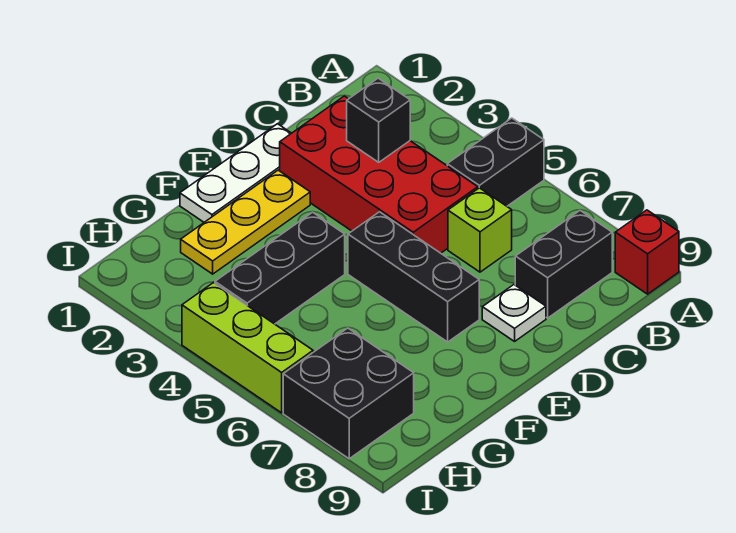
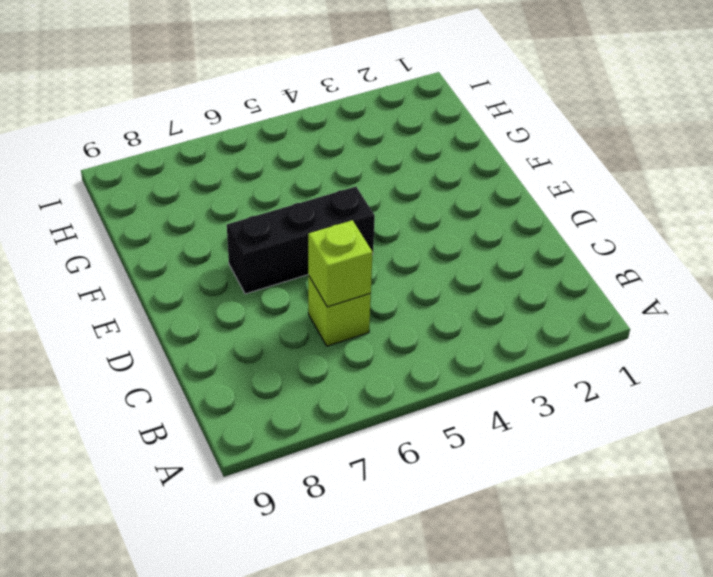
lime brick C6 level 2 -> none
none -> black brick A5:B5 level 1
none -> red brick A9 level 1
none -> black brick B8:C8 level 1

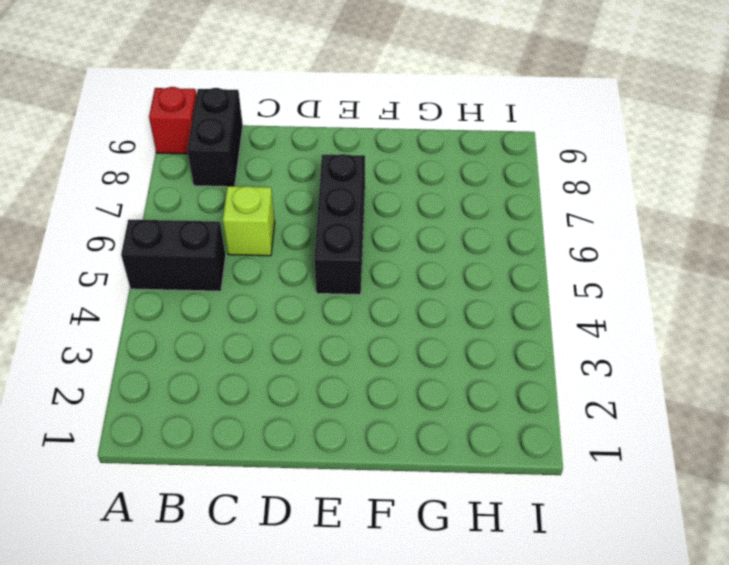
black brick B8:B9 level 1 -> black brick B8:C8 level 1
none -> red brick C2:D5 level 1
none -> white plate D1:F1 level 1
none -> white plate D8 level 1

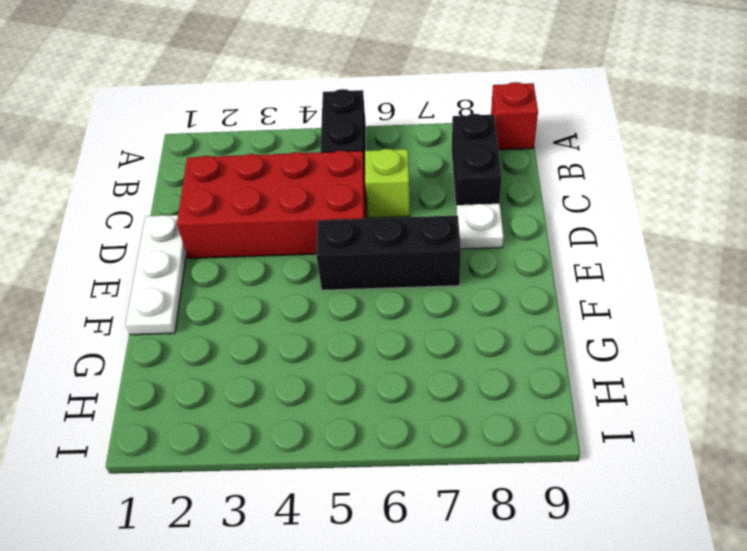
none -> yellow plate E2:G2 level 1
none -> black brick F4:H4 level 1
none -> black brick H7:I8 level 1

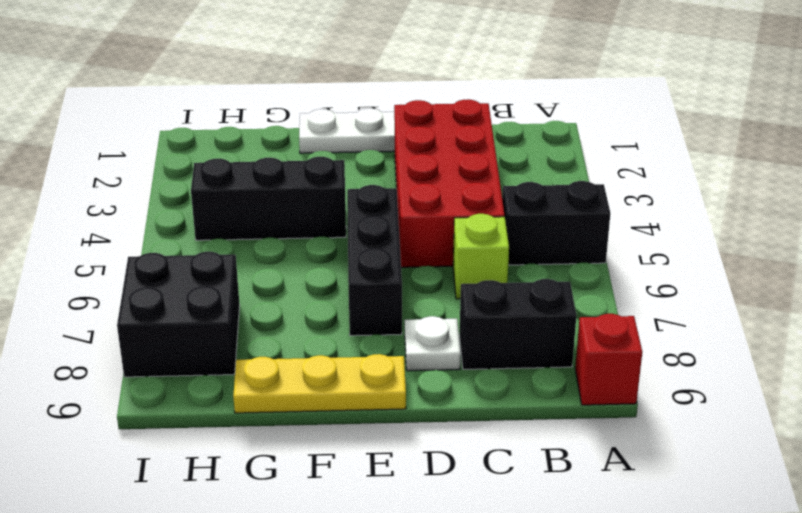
yellow plate E9:G9 level 1 -> yellow plate E2:G2 level 1
none -> lime brick I4:I6 level 1
none -> black brick C3 level 2

